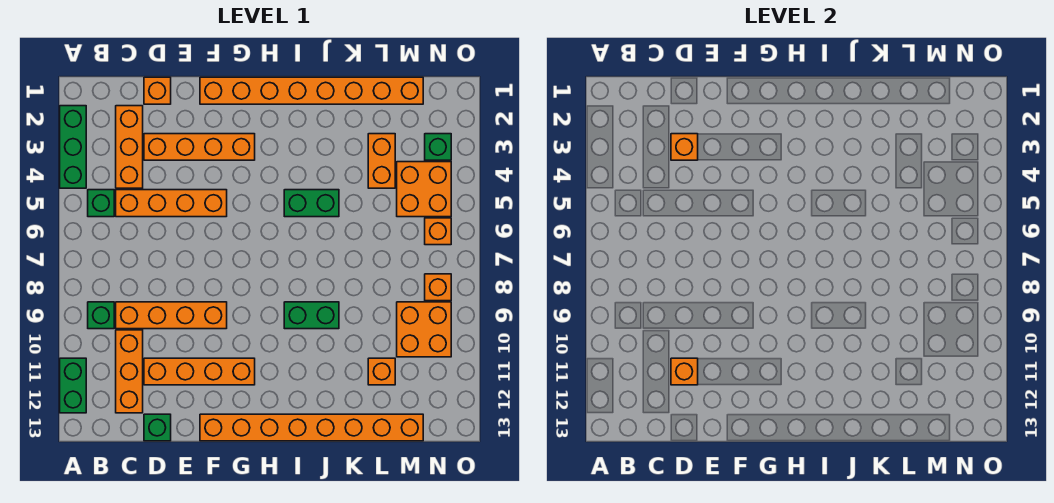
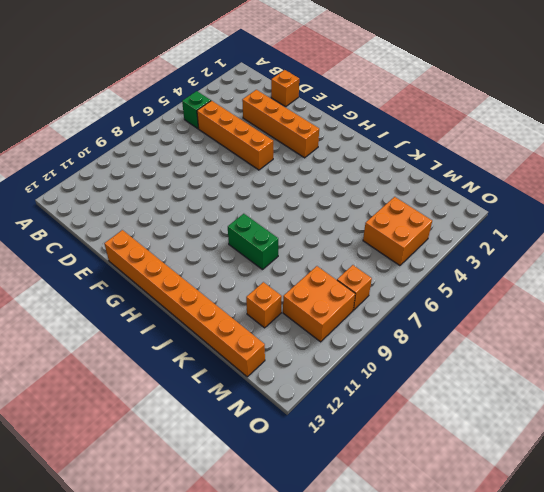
none -> green brick A2:A4 level 1
none -> green brick A11:A12 level 1
none -> green brick B9 level 1

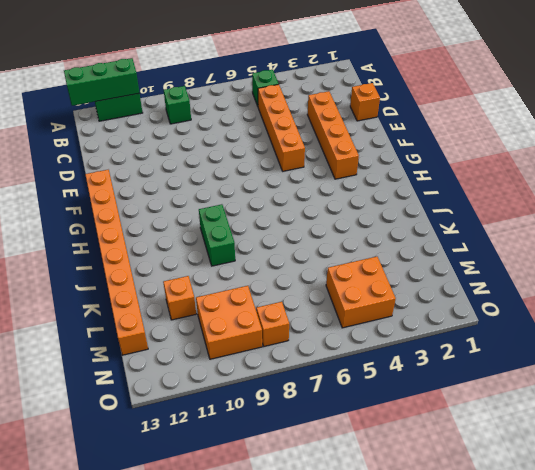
green brick A11:A13 level 2 -> green brick A2:A4 level 1
none -> orange brick C2:C4 level 1
none -> orange brick C9:F9 level 1
none -> orange brick C10:C12 level 1

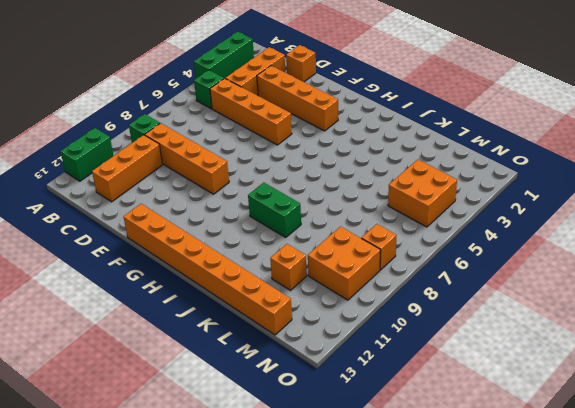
none -> orange brick D11:G11 level 1
none -> green brick D13 level 1
none -> orange brick F1:M1 level 1

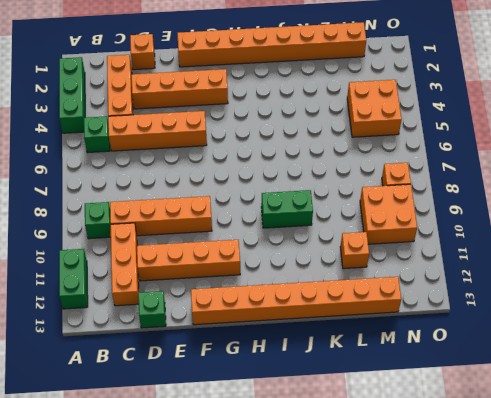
none -> green brick I5:J5 level 1
none -> orange brick L3:L4 level 1
none -> green brick N3 level 1

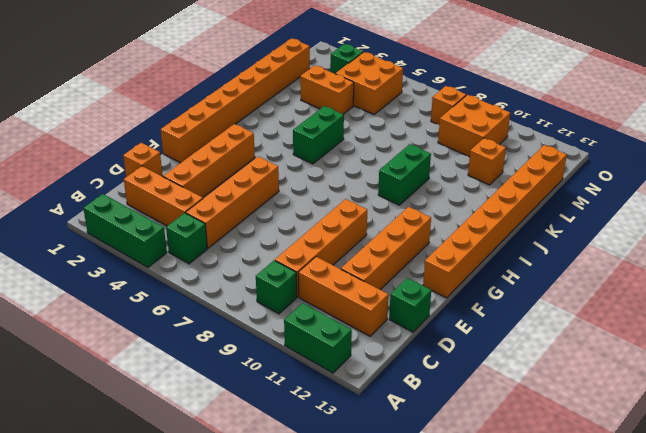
none -> orange brick N6 level 1
none -> orange brick D3 level 2
none -> orange brick D11 level 2

